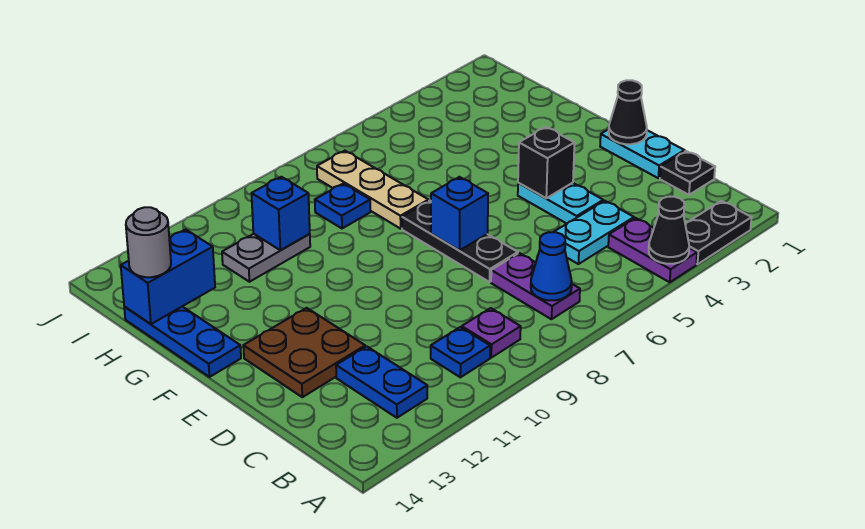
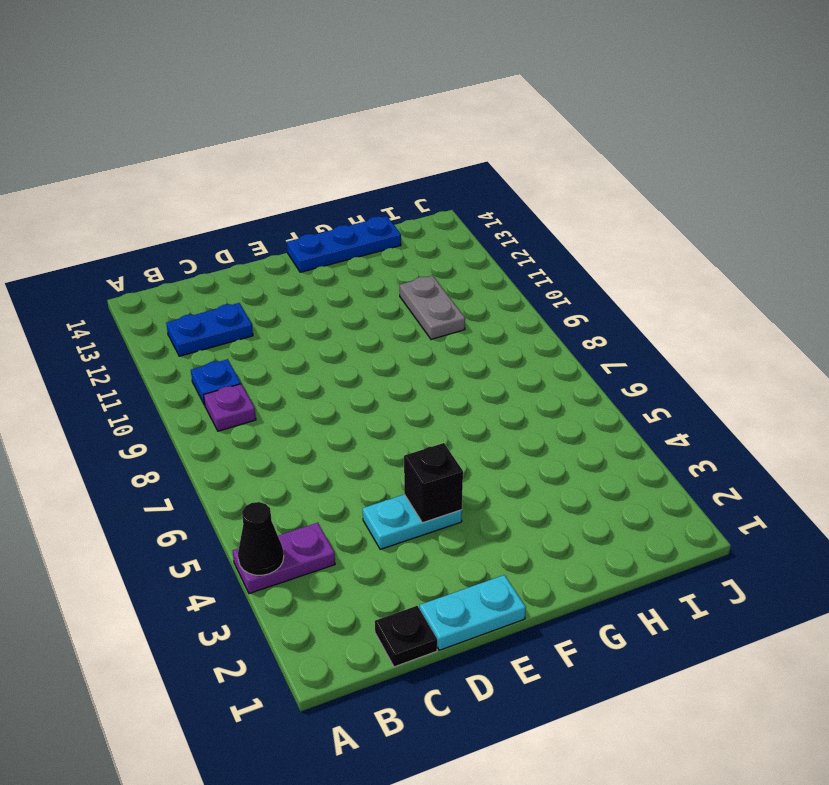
none -> black plate A2:A3 level 1
none -> purple plate B7:C7 level 1
none -> cyan plate C4:C5 level 1

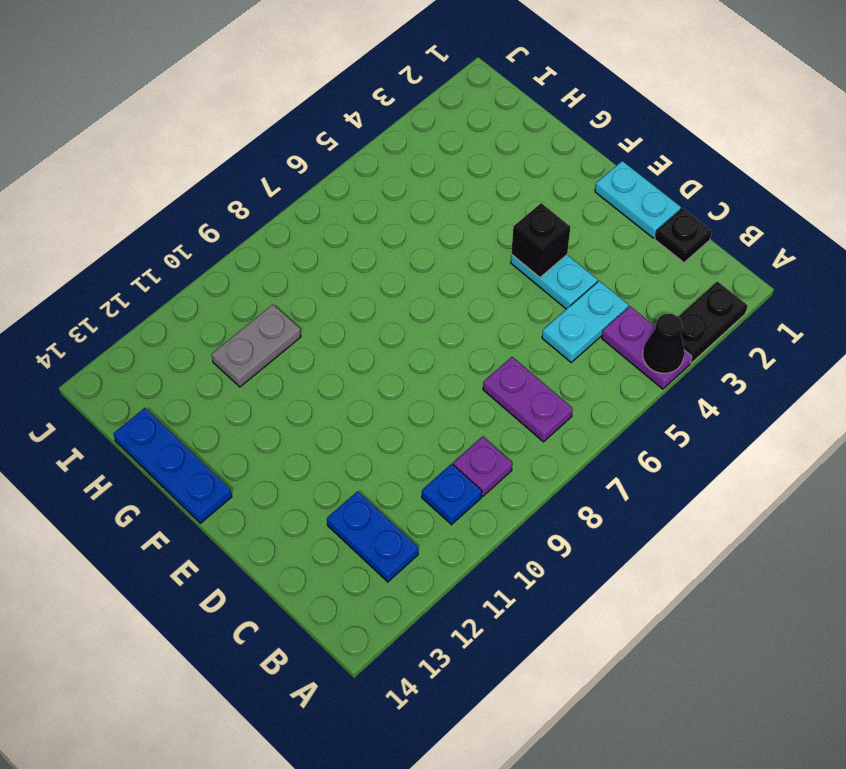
none -> black plate D7:F7 level 1
none -> brown plate D12:E13 level 1
none -> tan plate G7:I7 level 1

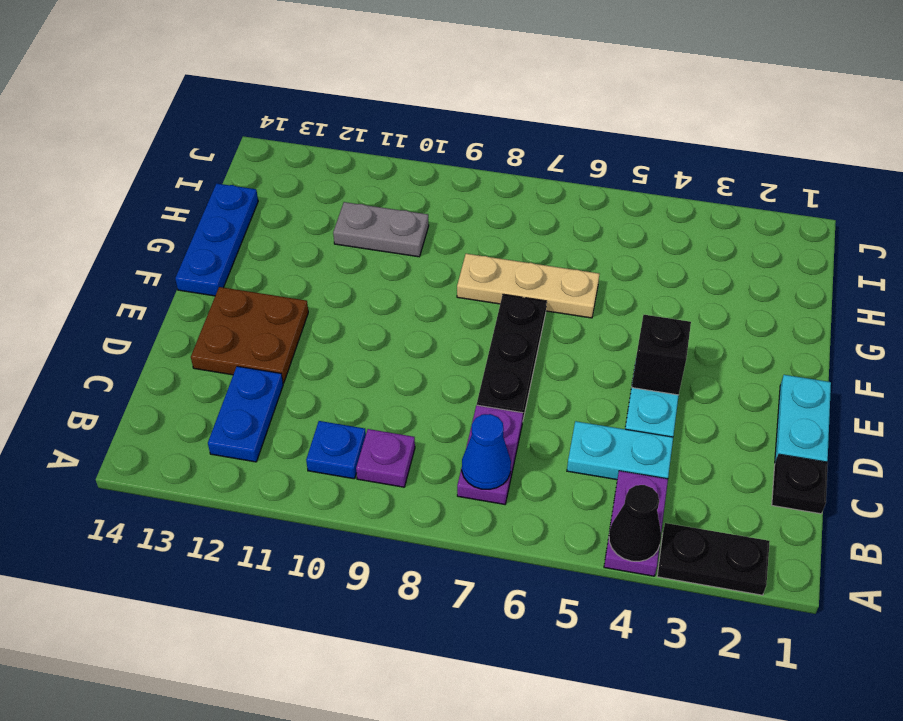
tan plate G6:G8 level 1 -> tan plate G7:I7 level 1
none -> blue plate H8 level 1
none -> black cone E1 level 2
none -> blue brick E7 level 2

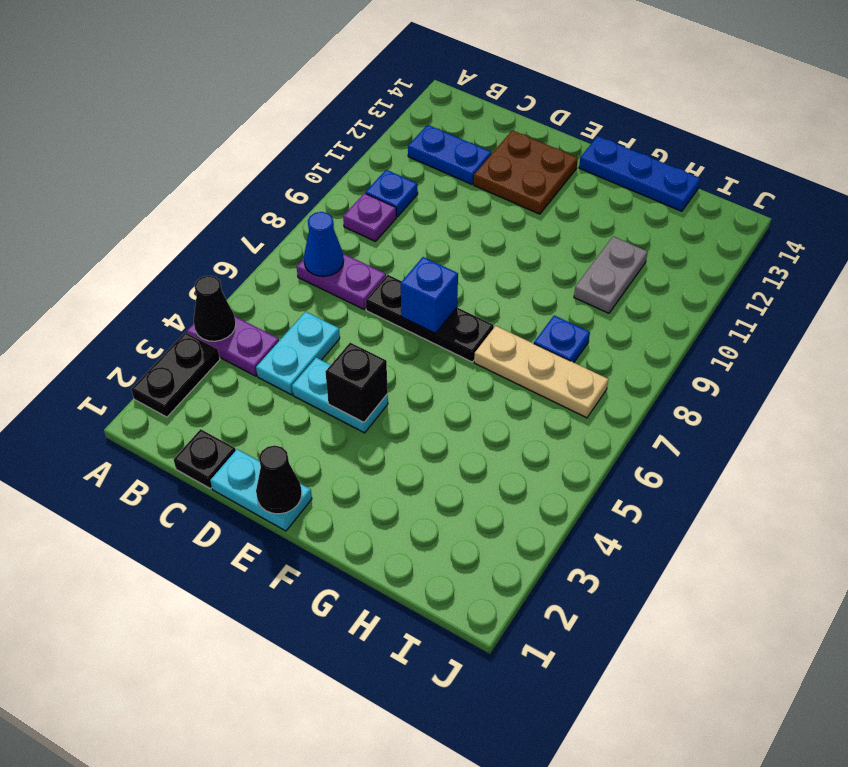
none -> blue brick H10 level 2
none -> blue brick H13:H14 level 2
none -> grey round brick H14 level 3

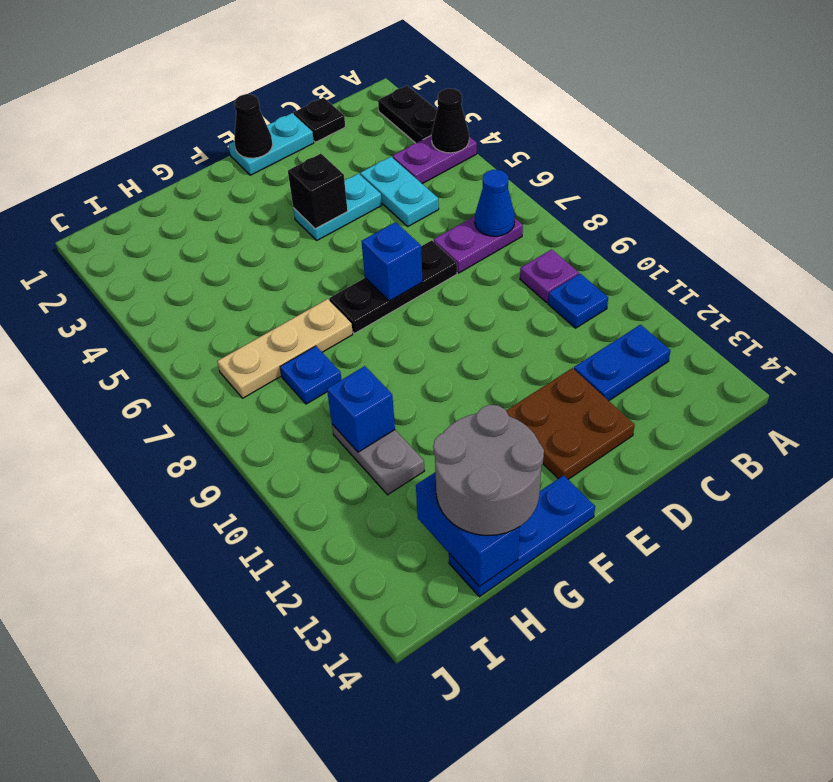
grey round brick G13:H14 level 3 -> grey round brick H14 level 3

